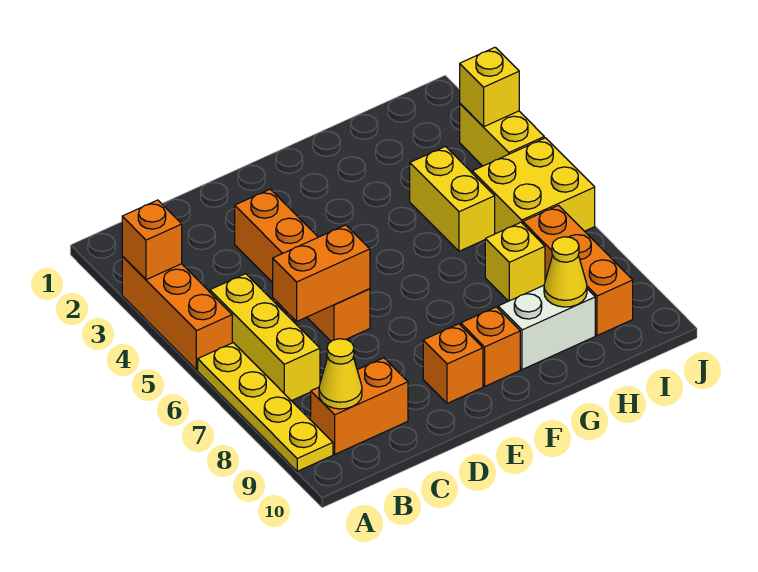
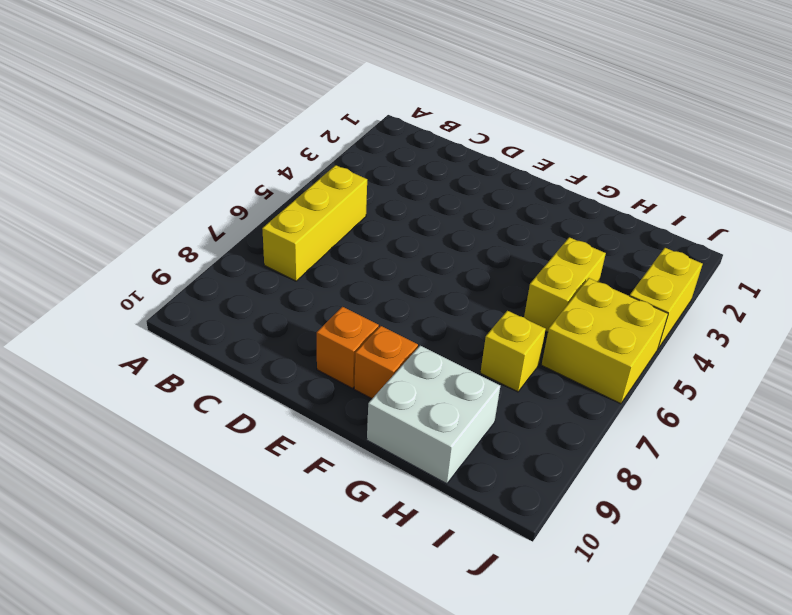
white brick G9:H10 level 1 -> white brick G9:H9 level 1
none -> orange brick A3:A5 level 1
none -> yellow plate A6:A9 level 1
none -> orange brick B9:C9 level 1

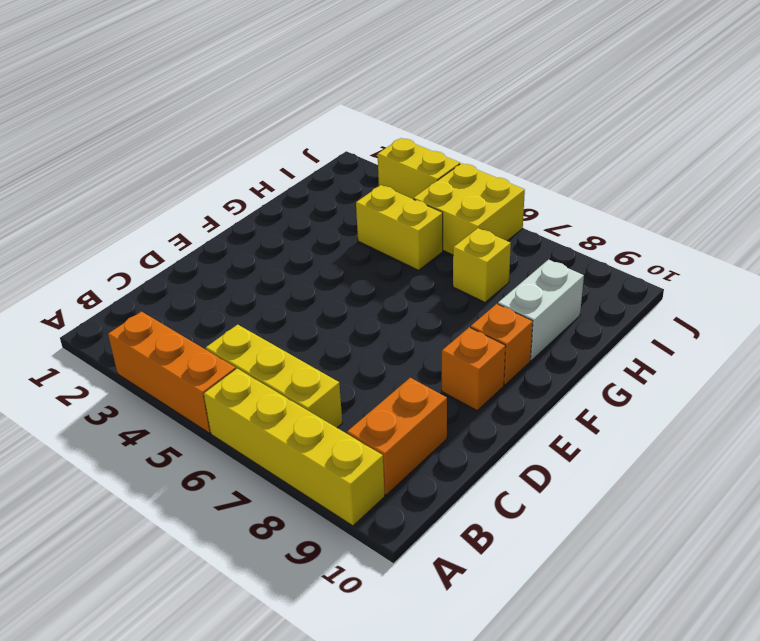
yellow brick A6:A9 level 1 -> yellow plate A6:A9 level 1
none -> orange brick D3:D6 level 1
none -> orange brick I7:I9 level 1
none -> orange brick A3 level 2

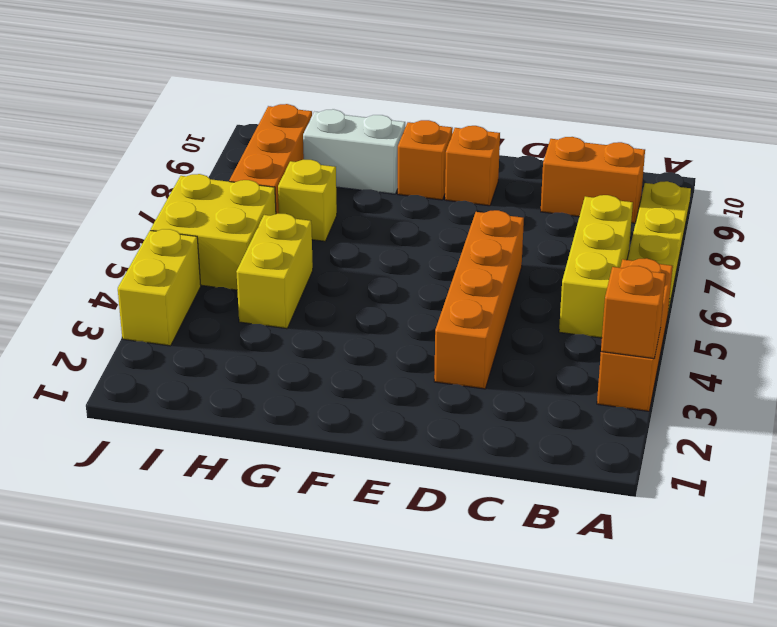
none -> yellow cone B9 level 2
none -> orange brick C6:D6 level 2
none -> yellow cone H9 level 2

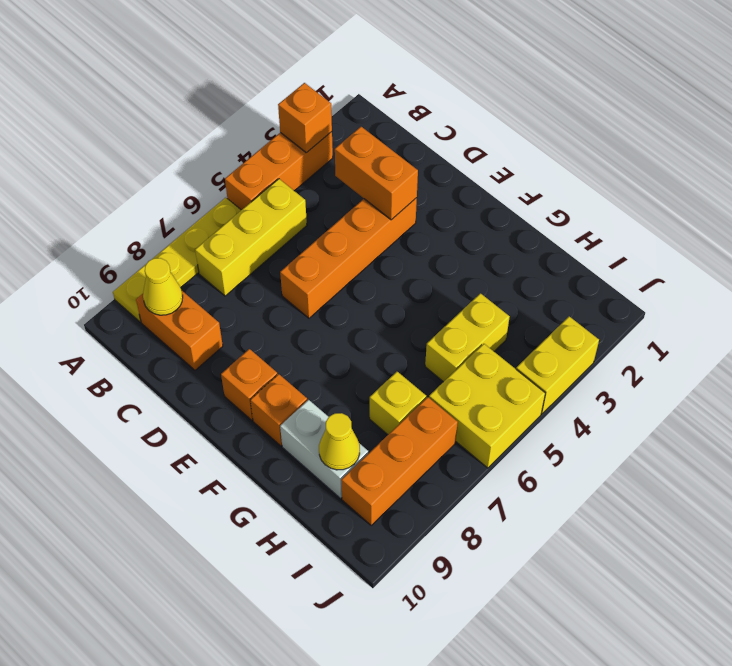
orange brick C3:D3 level 2 -> orange brick C6:D6 level 2
none -> yellow brick J3 level 2

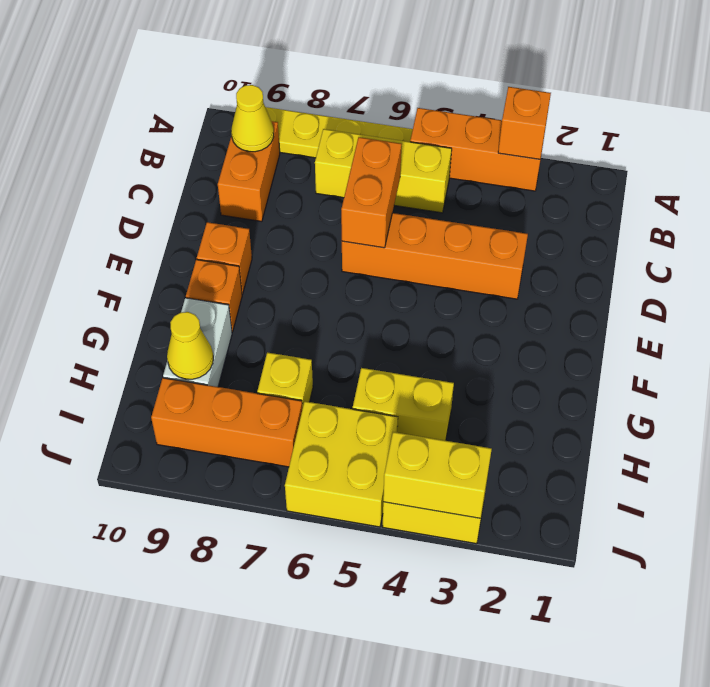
yellow brick J3:J4 level 2 -> yellow brick J3 level 2

